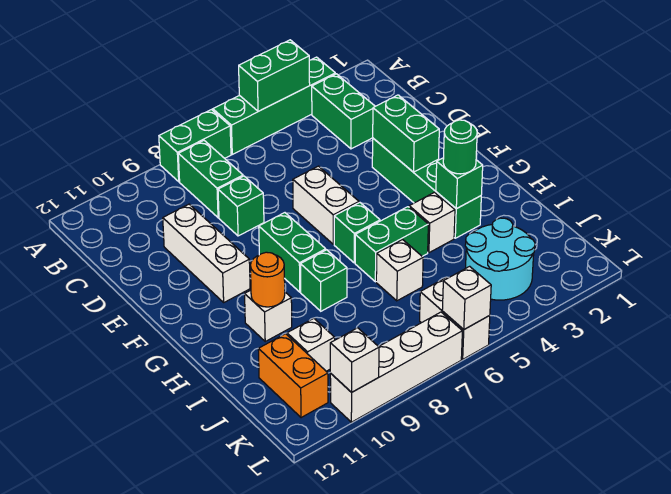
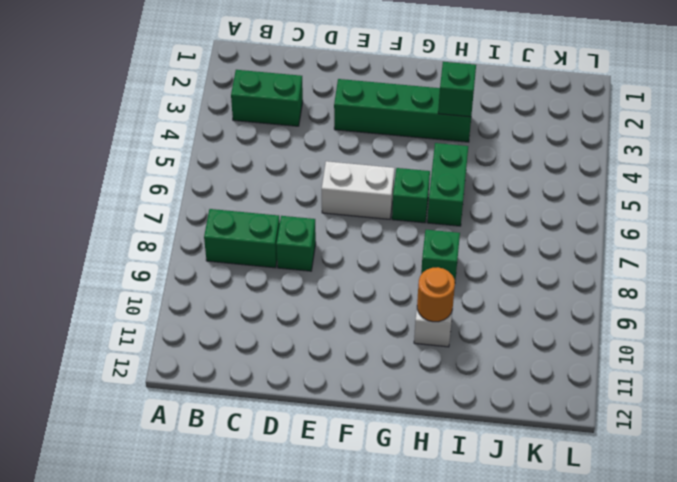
none -> green brick A3:A6 level 1
none -> green brick A7:A8 level 1
none -> white brick D10:F10 level 1

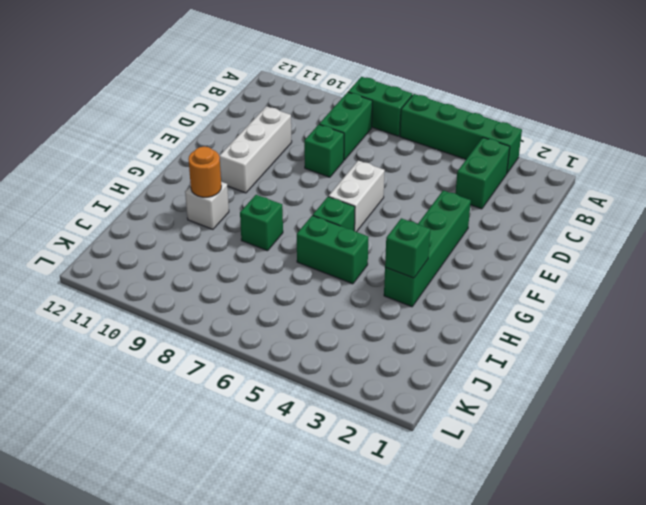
none -> green brick F8:G8 level 1
none -> white brick H4 level 1
none -> white brick I6 level 1

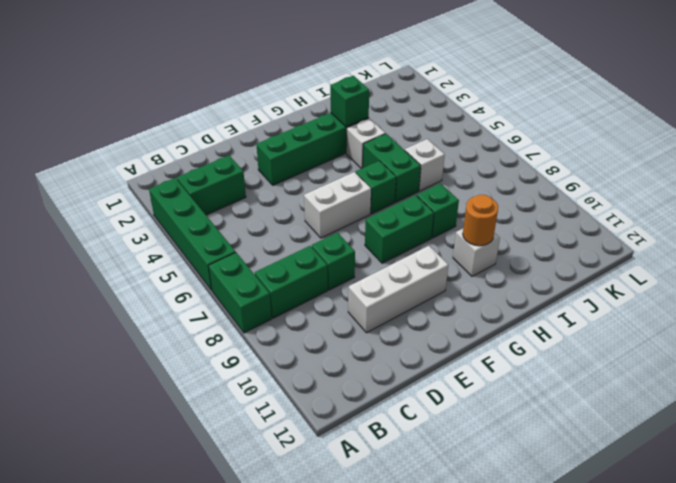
none -> cyan round brick J3:K4 level 1
none -> white brick J10 level 1
none -> orange brick J11:K11 level 1

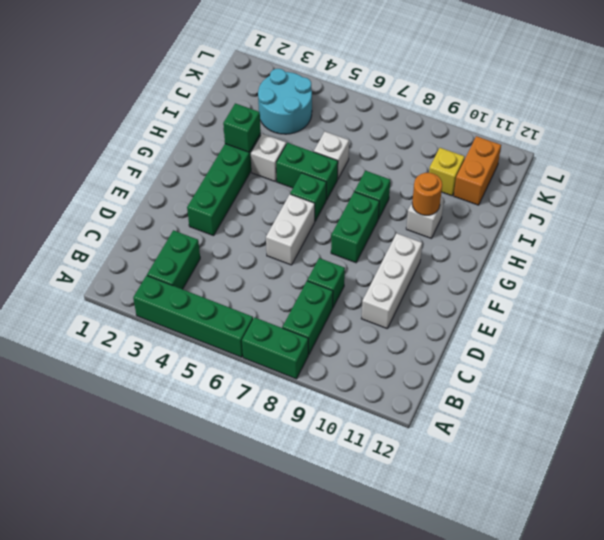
yellow brick J10 level 1 -> white brick J10 level 1
none -> white brick K6:L6 level 1
none -> white brick L7:L10 level 1
none -> green brick A4:A5 level 2

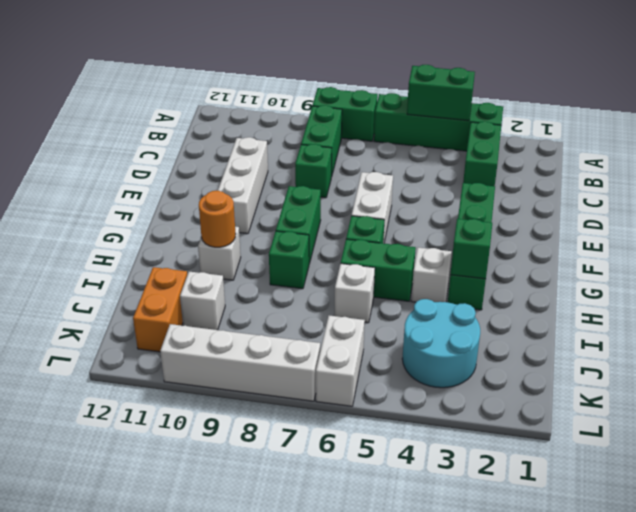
none -> green brick E3:F3 level 2
none -> white brick L6 level 2
none -> white brick L10 level 2

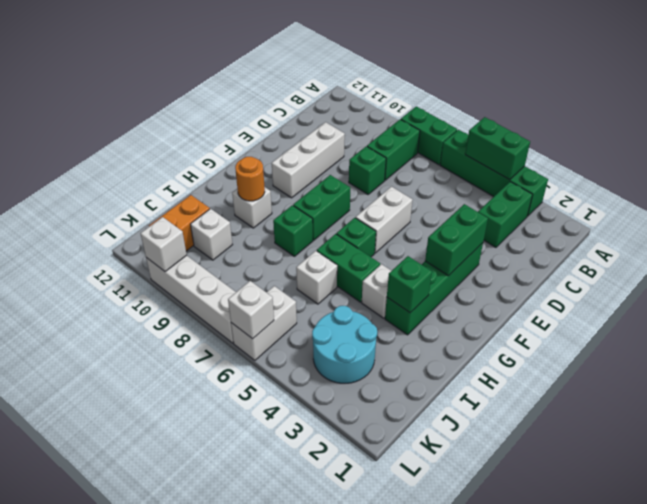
none -> green round brick H3 level 3

